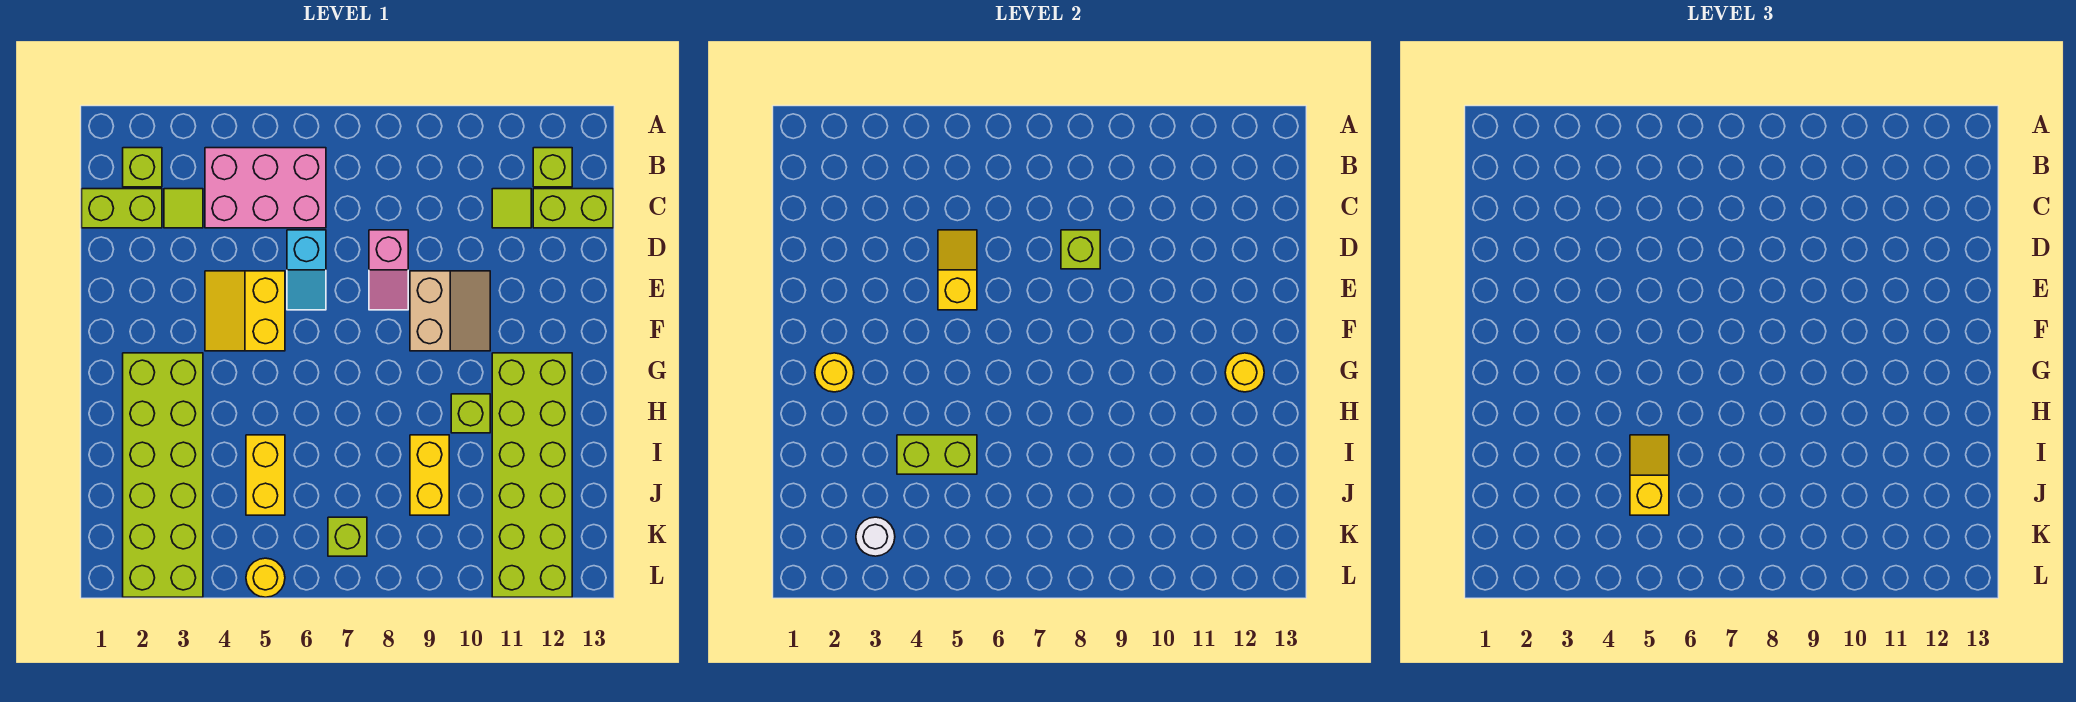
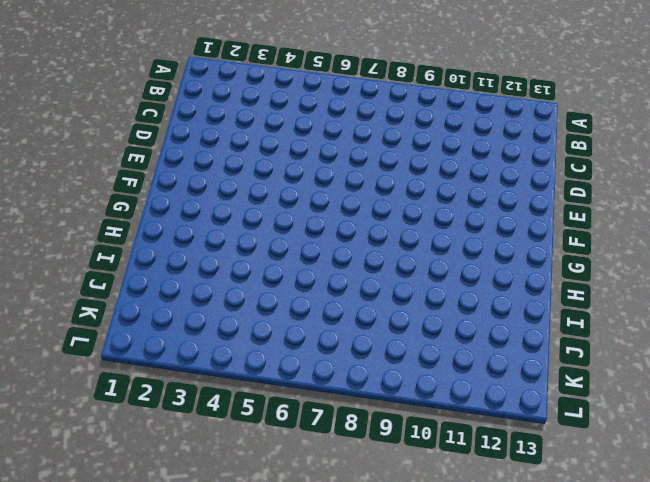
none -> lime brick B2 level 1
none -> pink brick B4:C6 level 1
none -> lime brick B12 level 1

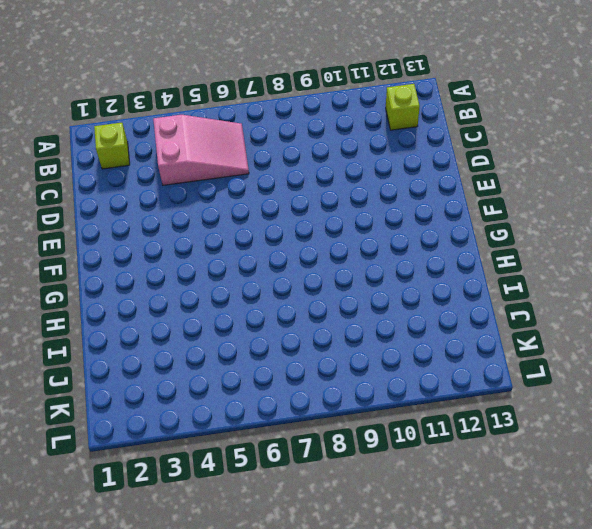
pink slope B4:C6 level 1 top 4 -> pink brick B4:C6 level 1
none -> lime brick C1:C2 level 1
none -> lime tile C3 level 1
none -> lime tile C11 level 1

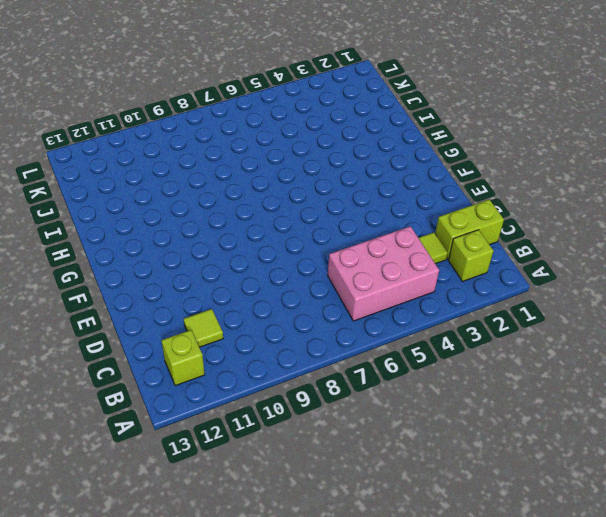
none -> lime brick C12:C13 level 1
none -> cyan slope D6:E6 level 1 top D
none -> pink slope D8:E8 level 1 top D

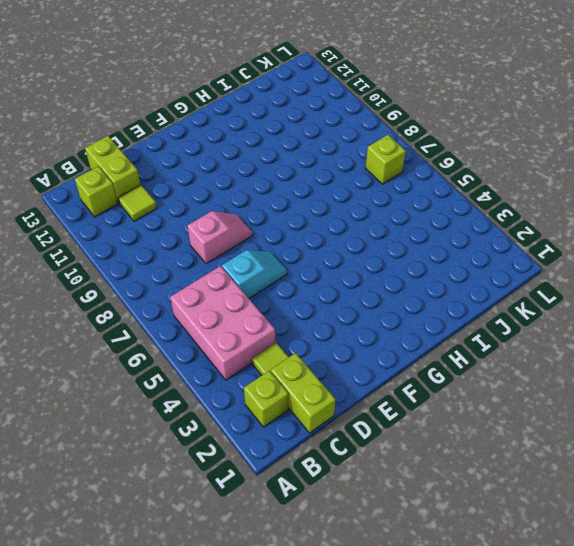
none -> yellow slope E4:F5 level 1 top 5
none -> tan slope E9:F10 level 1 top 9
none -> lime brick G2:L3 level 1

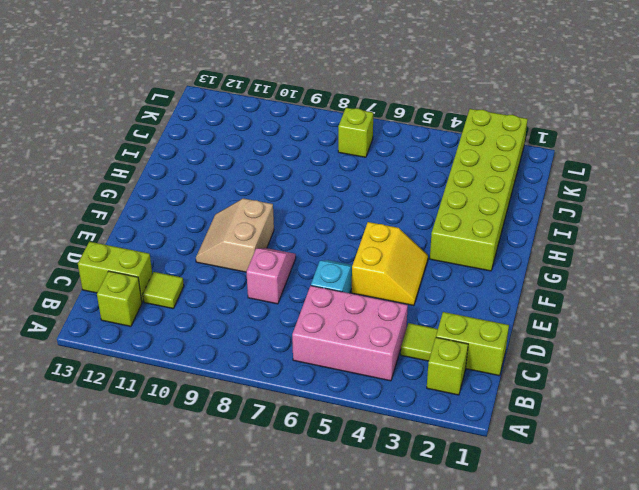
none -> lime brick G11:L12 level 1
none -> lime brick H10 level 1
none -> yellow brick I5:J5 level 1

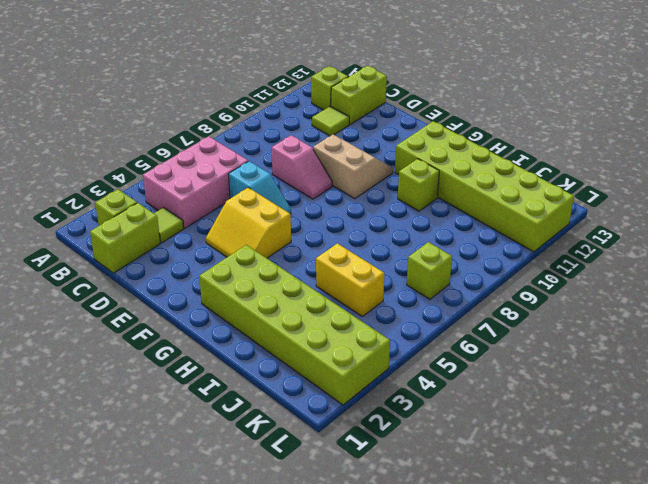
none -> yellow brick I9:J9 level 1
none -> yellow round brick L5 level 1
none -> yellow slope D5:E5 level 2 top E

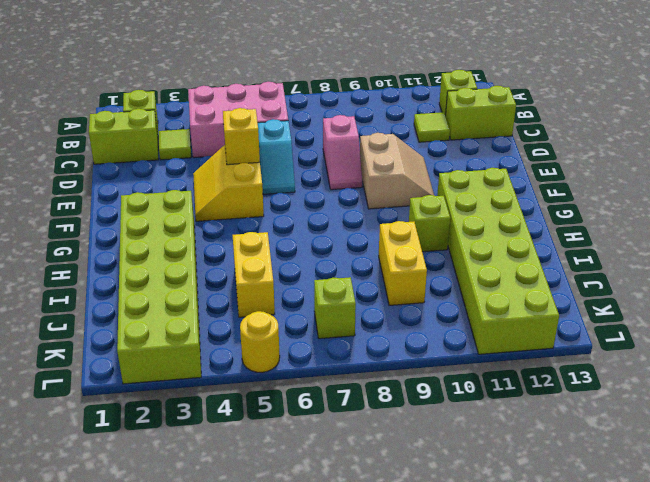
none -> lime brick D8 level 2
none -> yellow round brick G2 level 2
none -> yellow round brick G12 level 2

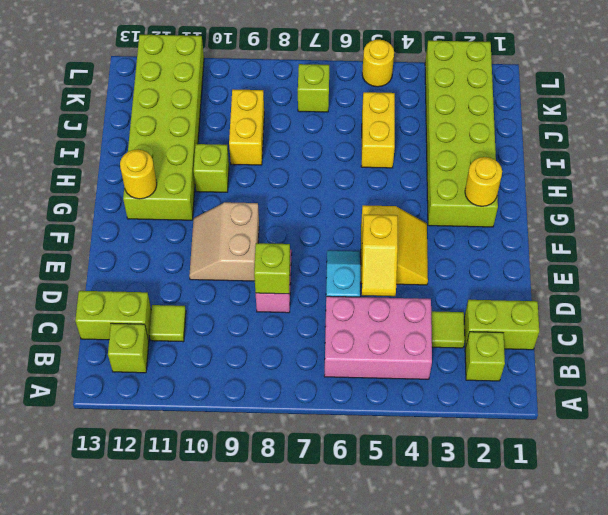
none -> lime brick I4:I5 level 2
none -> white round brick K3 level 2
none -> yellow slope I5:J5 level 3 top J

